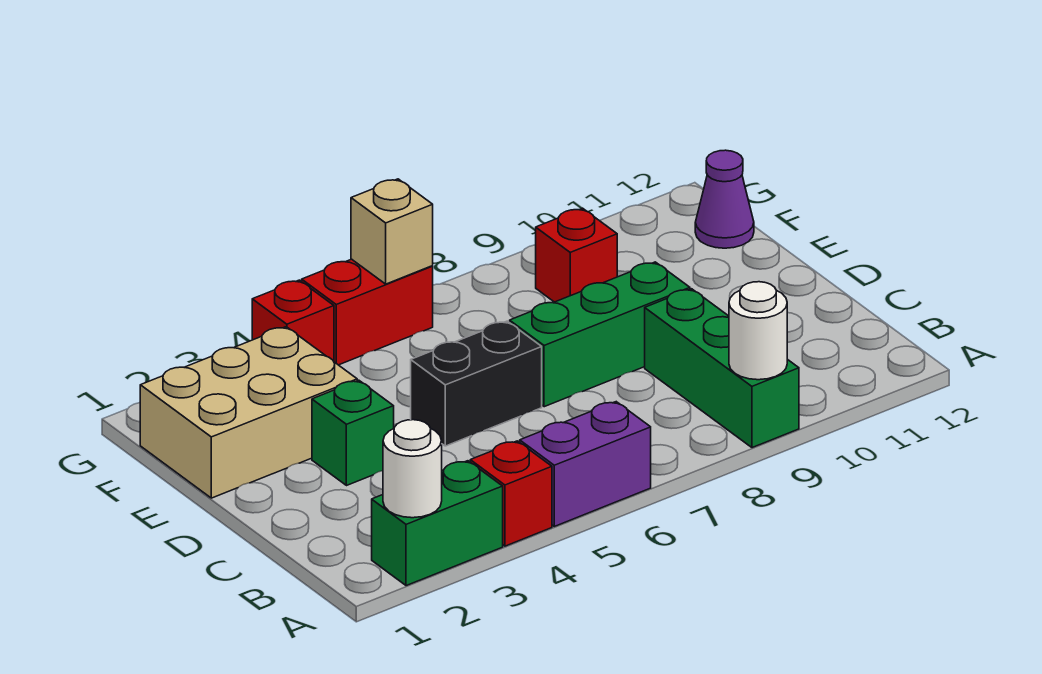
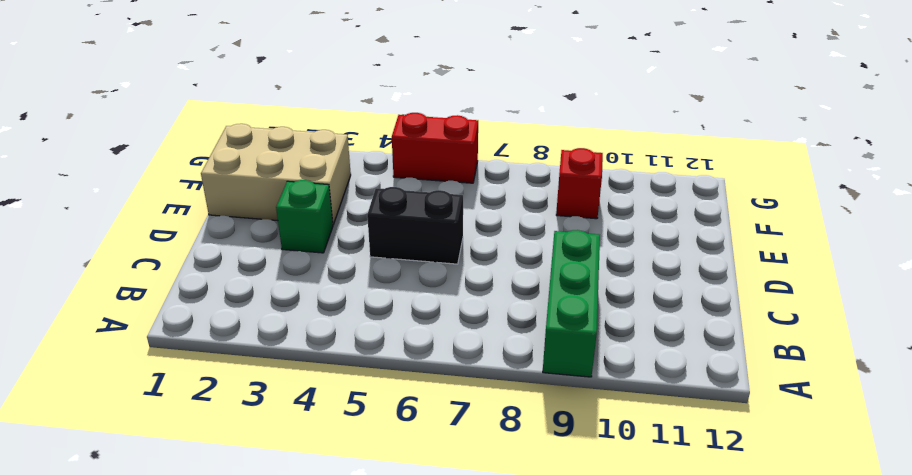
none -> green brick A2:A3 level 1
none -> red brick A4 level 1
none -> purple brick A5:A6 level 1

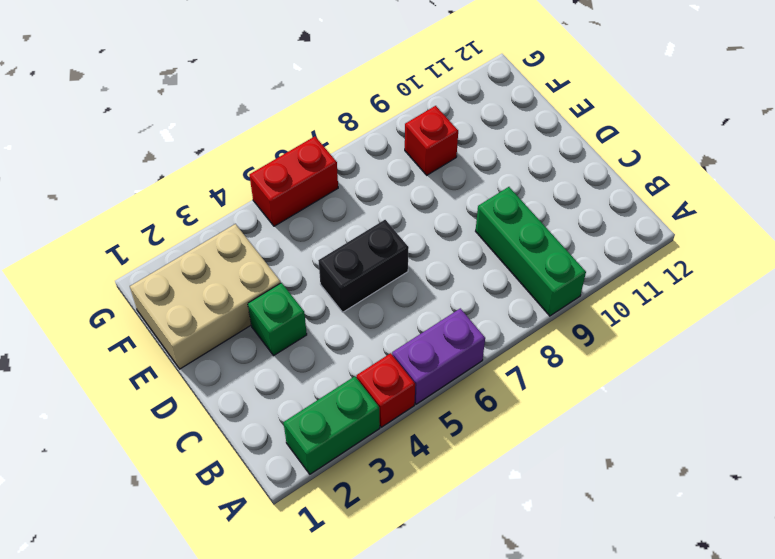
none -> green brick D7:D9 level 1
none -> purple cone F12 level 1
none -> red brick G4 level 1

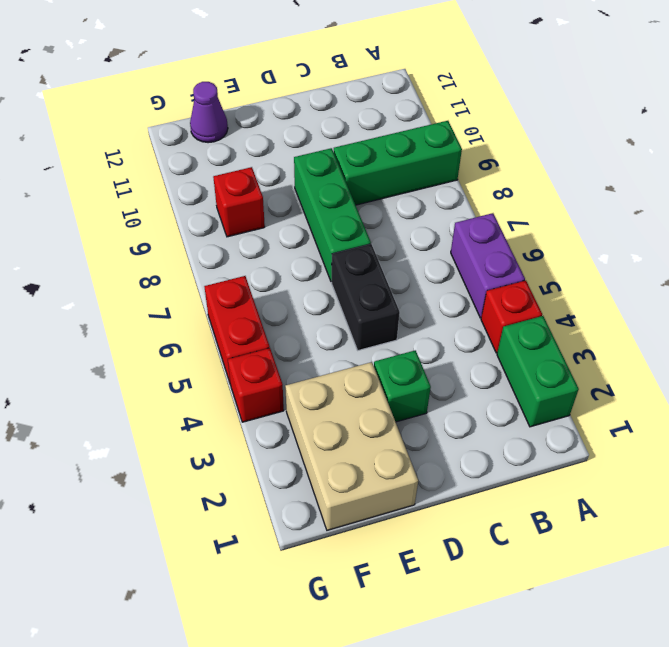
none -> white round brick A2 level 2
none -> white round brick A9 level 2
none -> tan brick G6 level 2

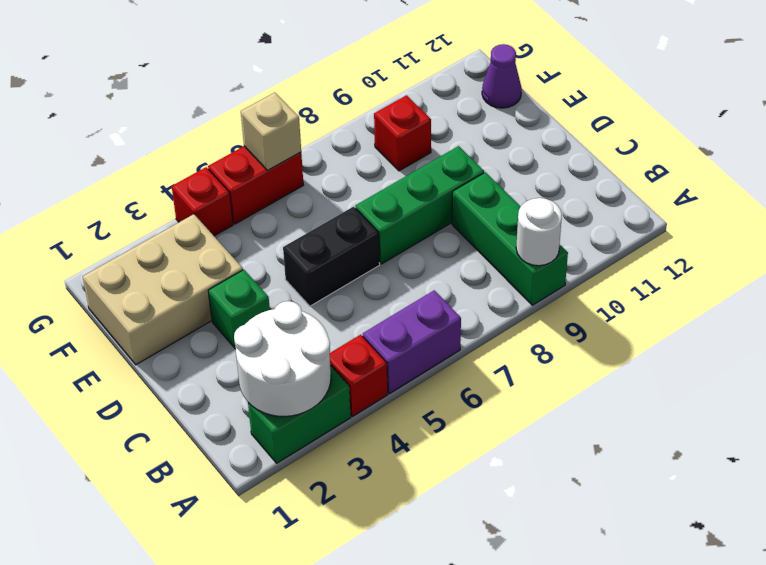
white round brick A2:B3 level 2 -> white round brick A2 level 2

